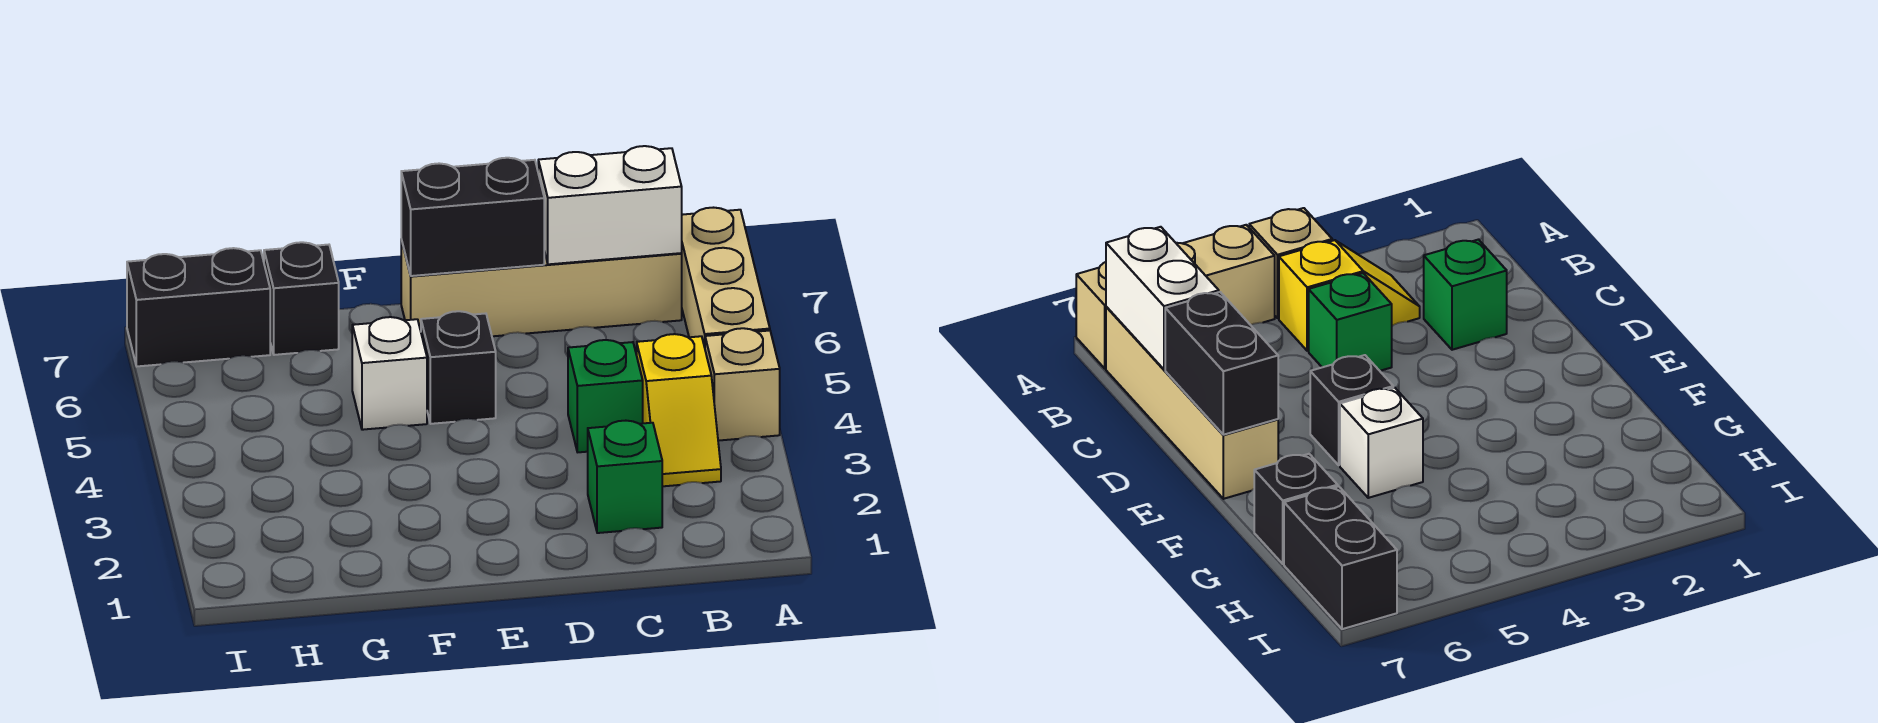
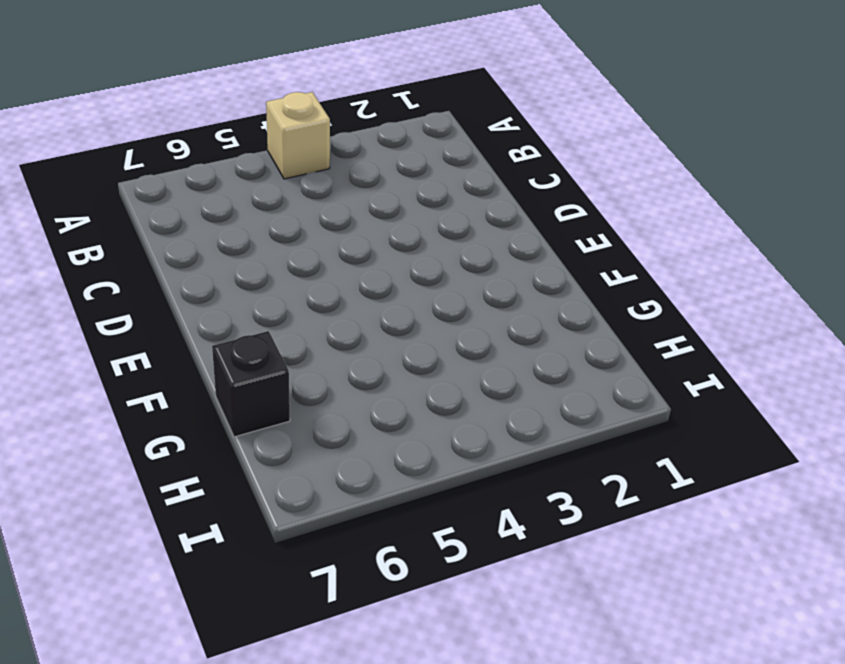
none -> tan brick A5:A7 level 1
none -> yellow slope B3:B4 level 1 top 4
none -> tan brick B7:E7 level 1

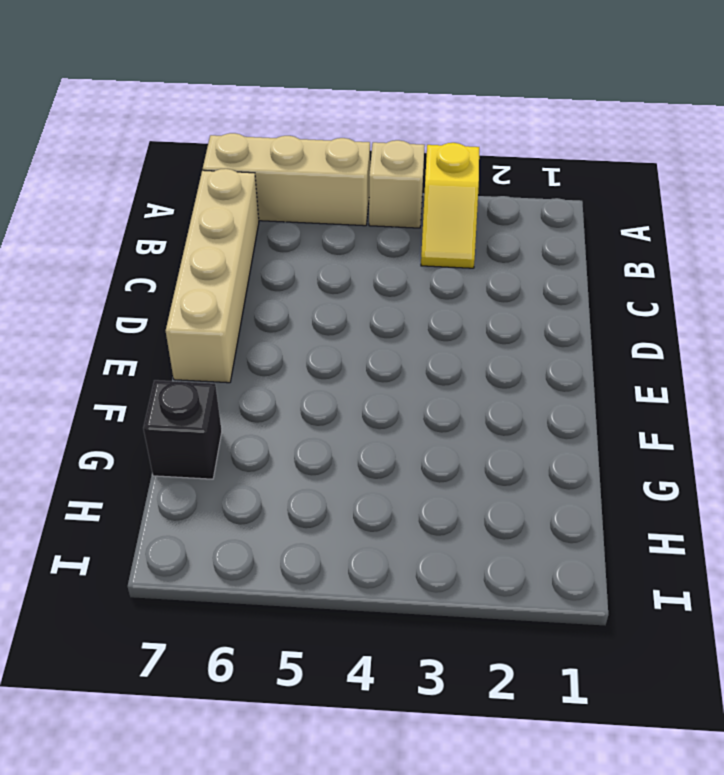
yellow slope A3:B3 level 1 top A -> yellow slope B3:B4 level 1 top 4
none -> green brick C2 level 1
none -> green brick C4 level 1
none -> black brick E5 level 1

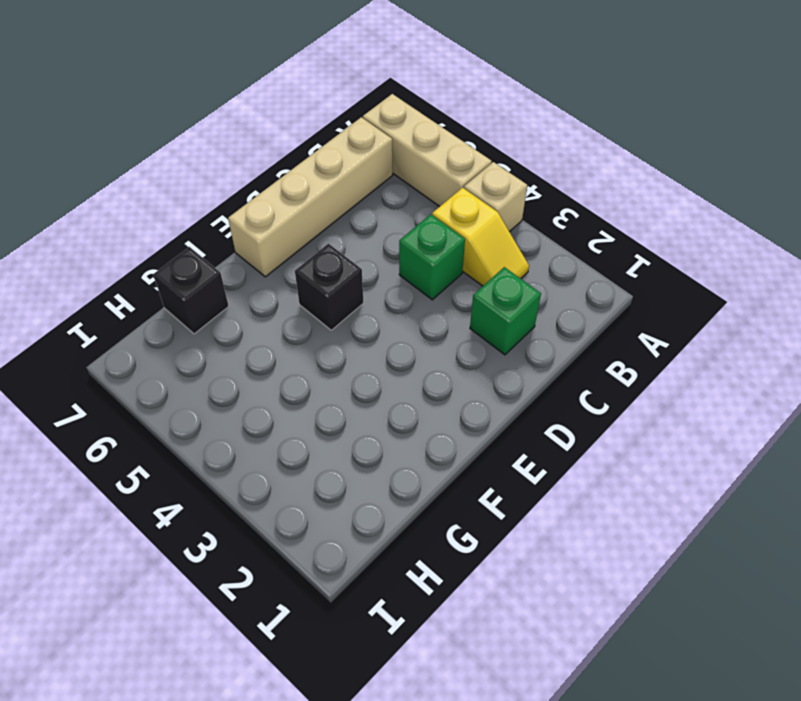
none -> white brick F5 level 1
none -> black brick H7:I7 level 1
none -> white brick B7:C7 level 2

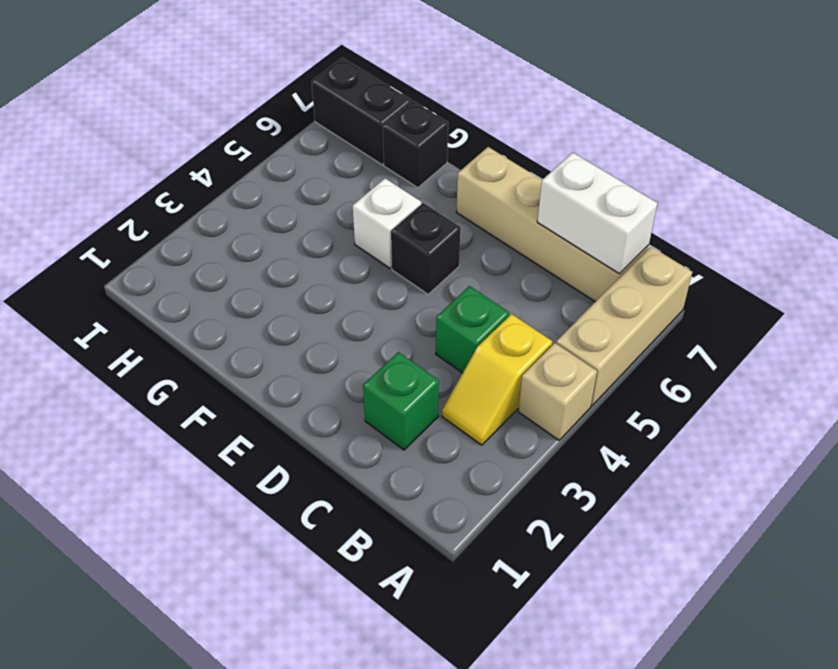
none -> black brick D7:E7 level 2

